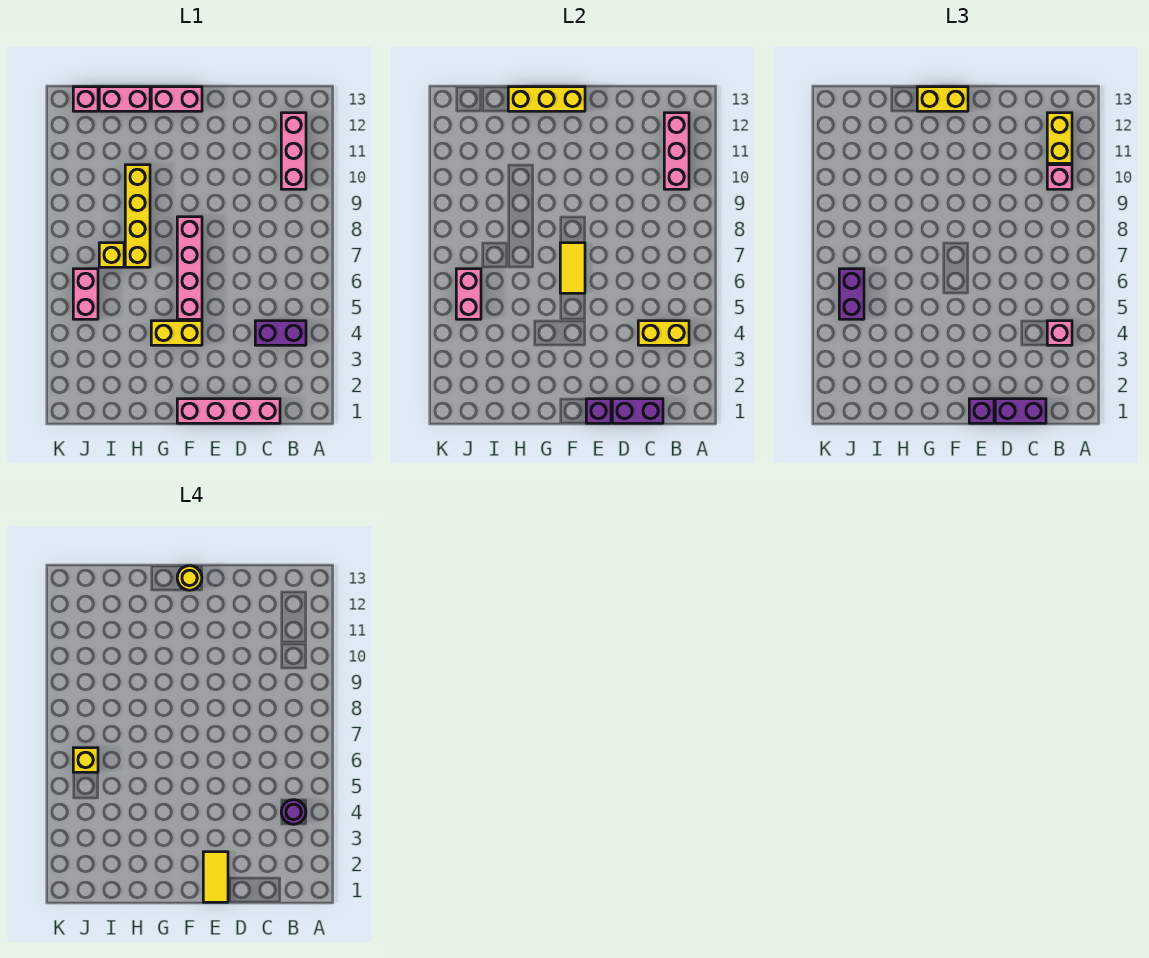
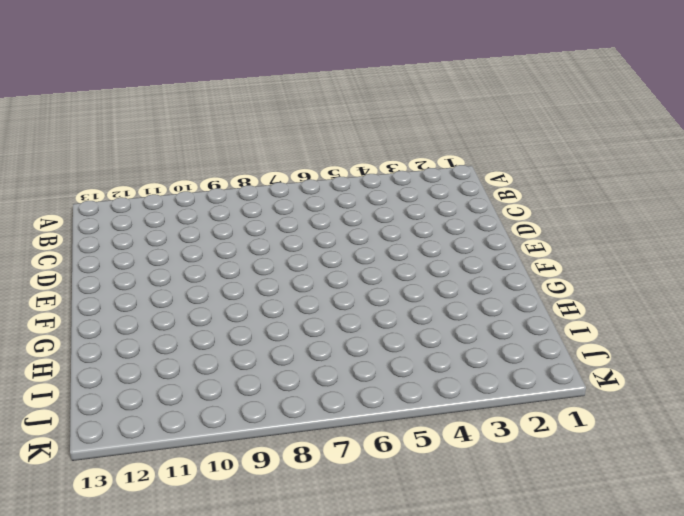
none -> purple brick B4:C4 level 1
none -> pink brick B10:B12 level 1
none -> pink brick C1:F1 level 1

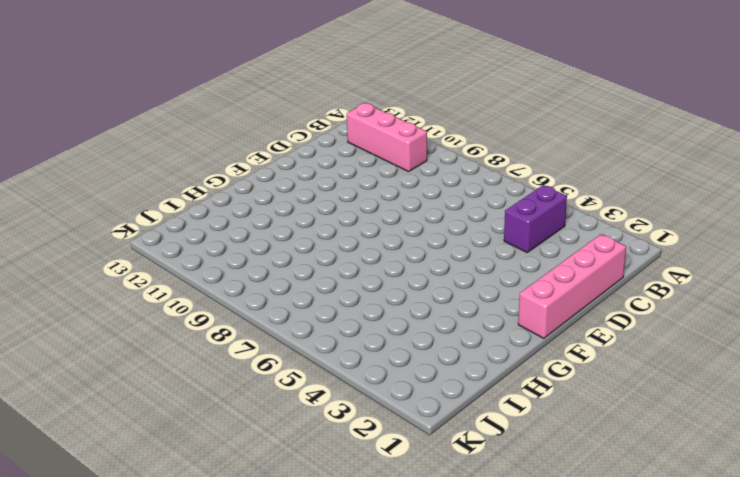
none -> yellow brick F4:G4 level 1
none -> pink brick F5:F8 level 1
none -> pink brick F13:G13 level 1

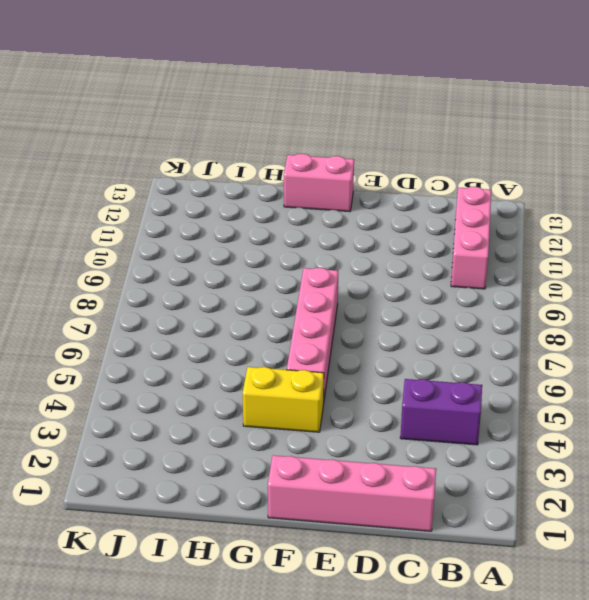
none -> yellow brick H7:H10 level 1
none -> pink brick H13:I13 level 1
none -> yellow brick I7 level 1

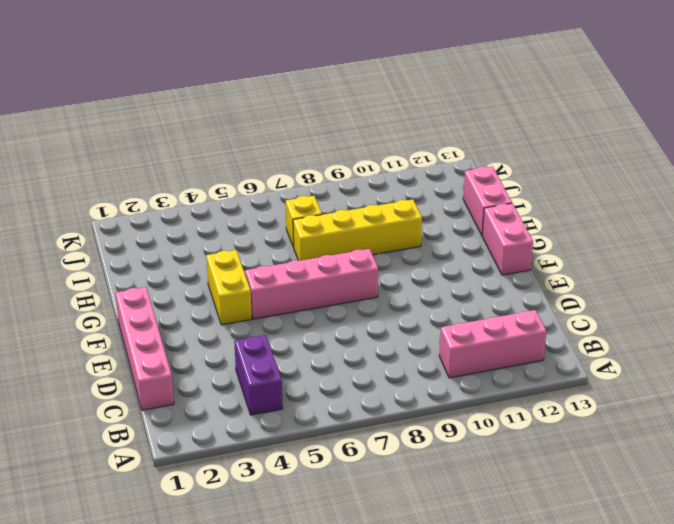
none -> pink brick J5:J6 level 1
none -> pink brick J13 level 1
none -> yellow brick B4:C4 level 2

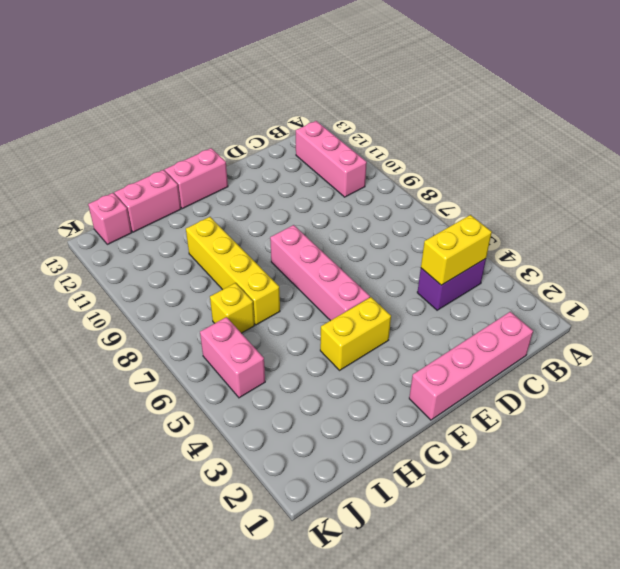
none -> pink brick B10:B12 level 2
none -> purple brick C1:D1 level 2
none -> purple brick E1 level 2

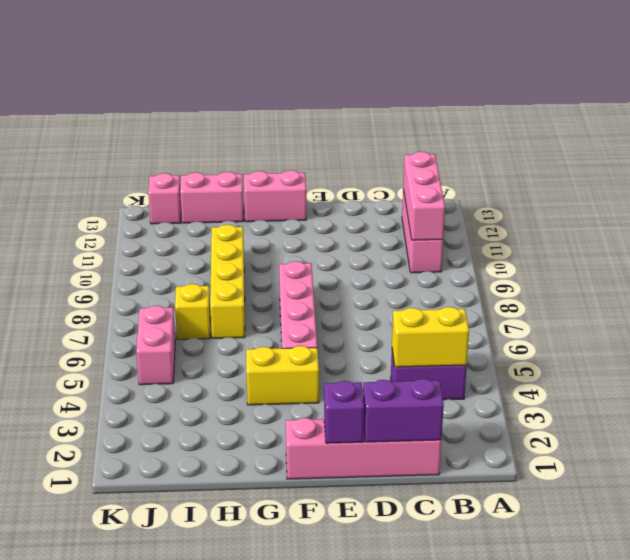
none -> yellow tile F6:F7 level 2
none -> yellow brick F13:H13 level 2
none -> pink brick J5:J6 level 2

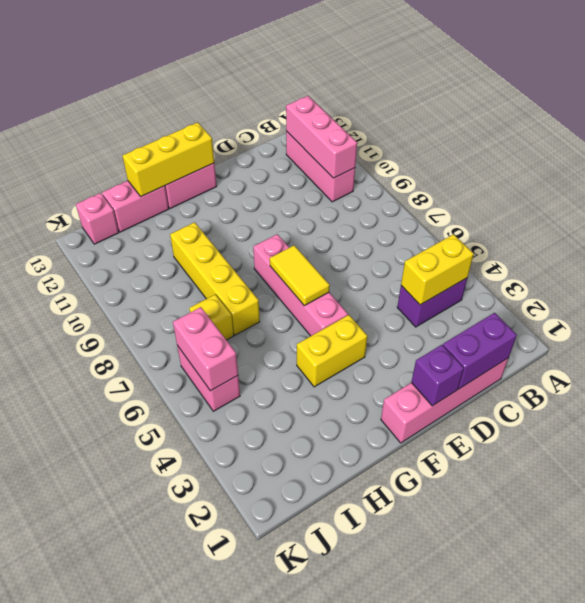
none -> pink brick B4 level 3
none -> pink brick B10 level 3
none -> yellow brick B11:B12 level 3

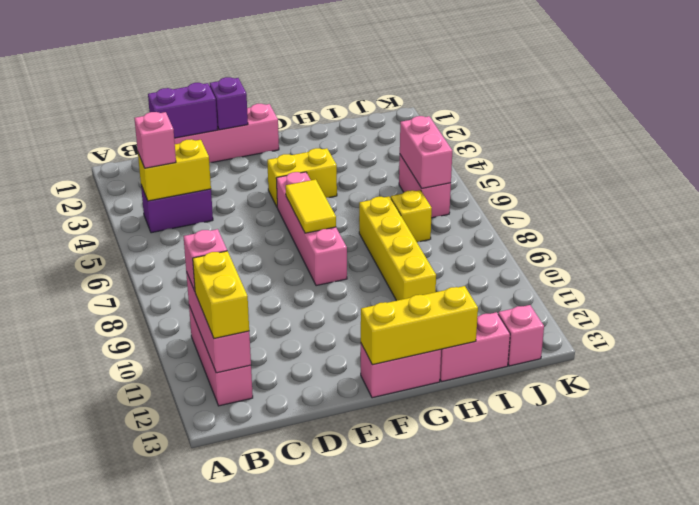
none -> purple brick C1:D1 level 3
none -> purple brick E1 level 3
none -> yellow brick F13:G13 level 3

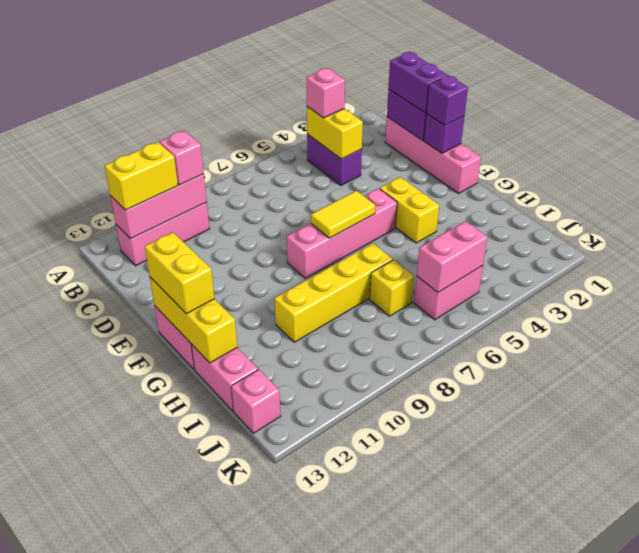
none -> purple brick J5:J6 level 3
none -> purple round brick B4 level 4
none -> yellow tile E1:E2 level 4

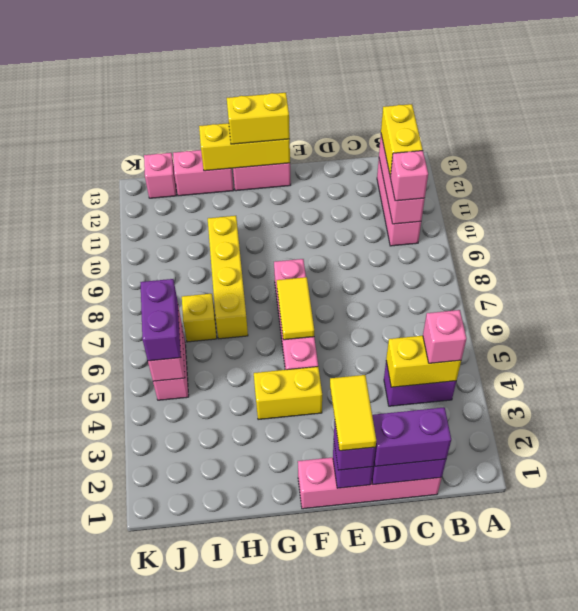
none -> purple round brick B4 level 4
none -> yellow round brick F13 level 4
none -> yellow brick J6 level 4

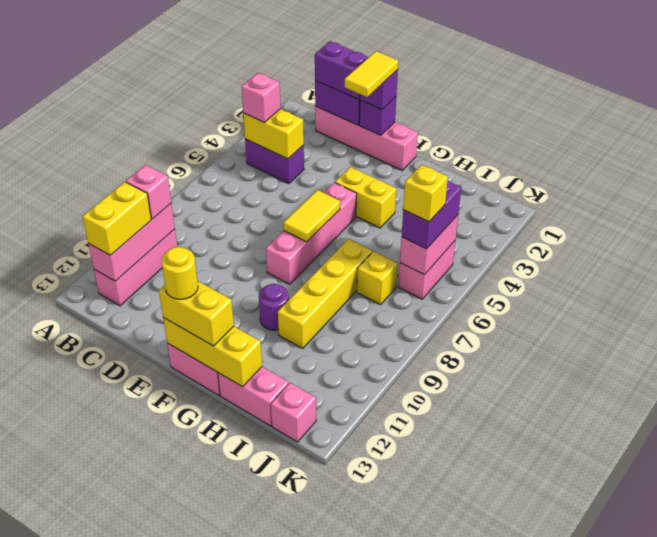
purple round brick G10 level 1 -> purple round brick B4 level 4

